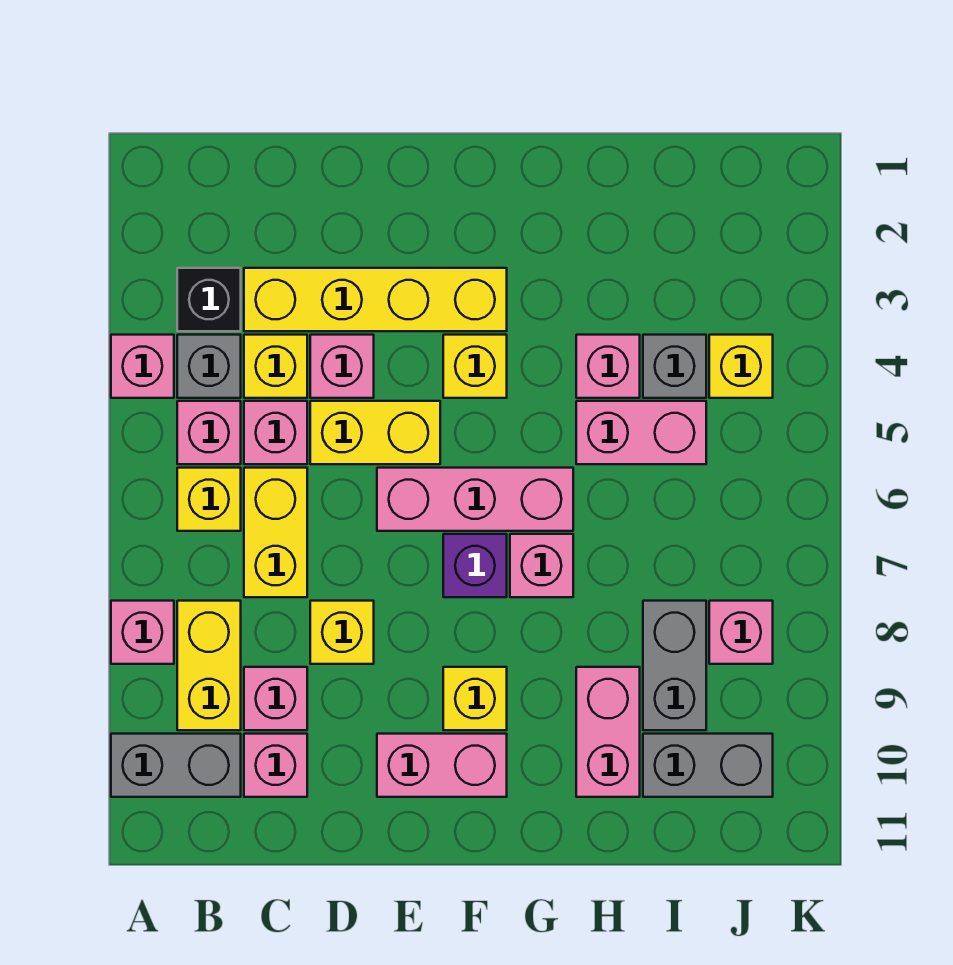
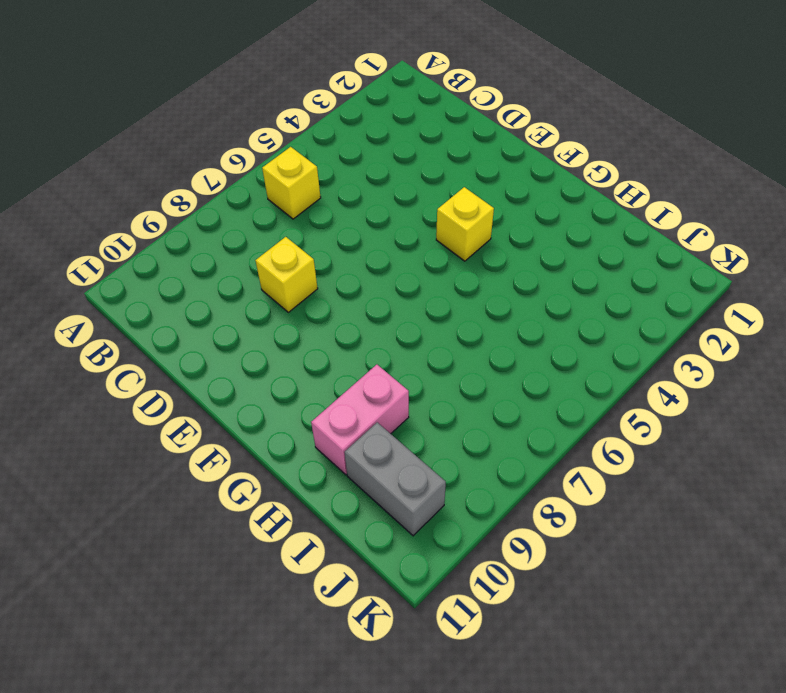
none -> pink brick A4 level 1
none -> pink brick A8 level 1
none -> grey brick A10:B10 level 1
none -> black brick B3 level 1

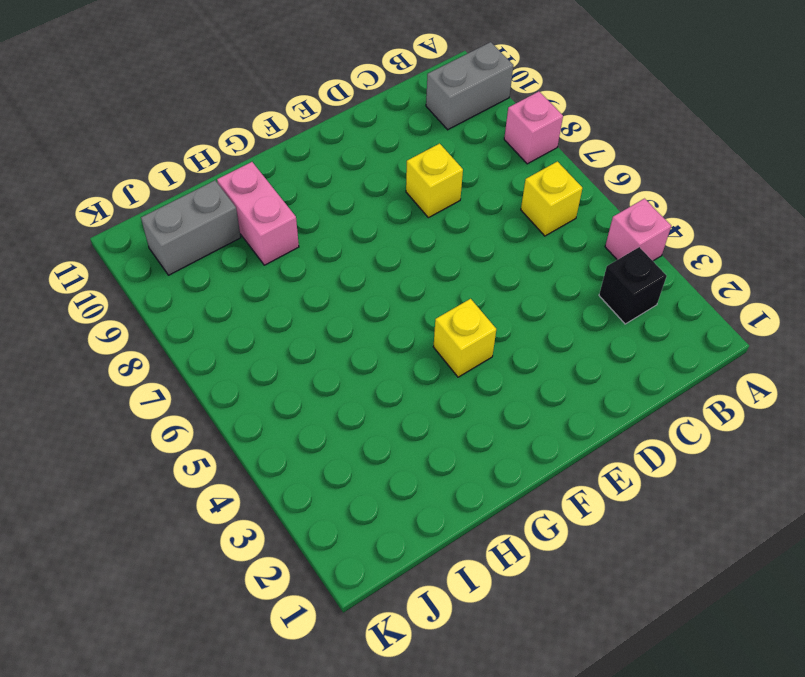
none -> grey brick B4 level 1
none -> pink brick B5 level 1
none -> yellow brick B8:B9 level 1
none -> yellow brick C3:F3 level 1

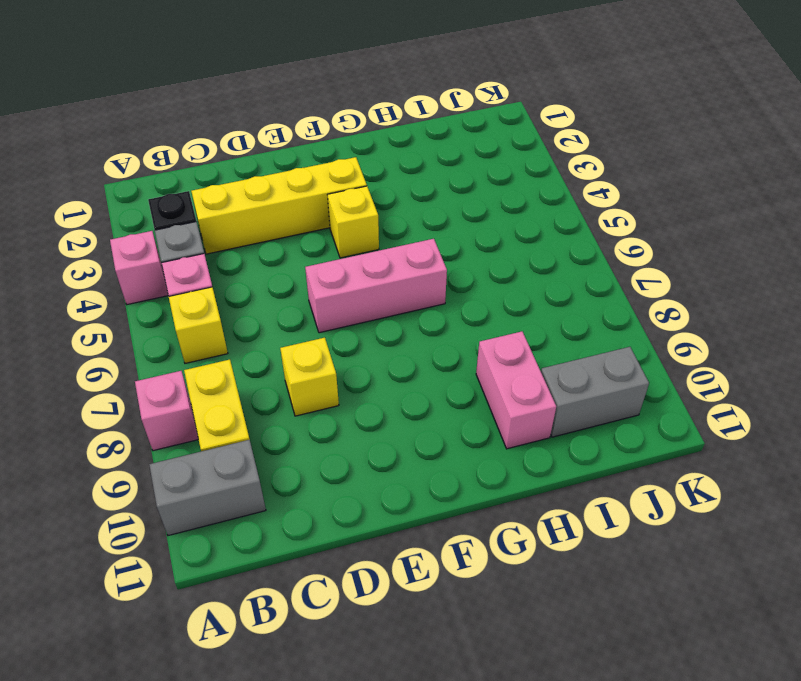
none -> yellow brick C4 level 1
none -> pink brick C5 level 1
none -> yellow brick C6:C7 level 1
none -> pink brick C9 level 1

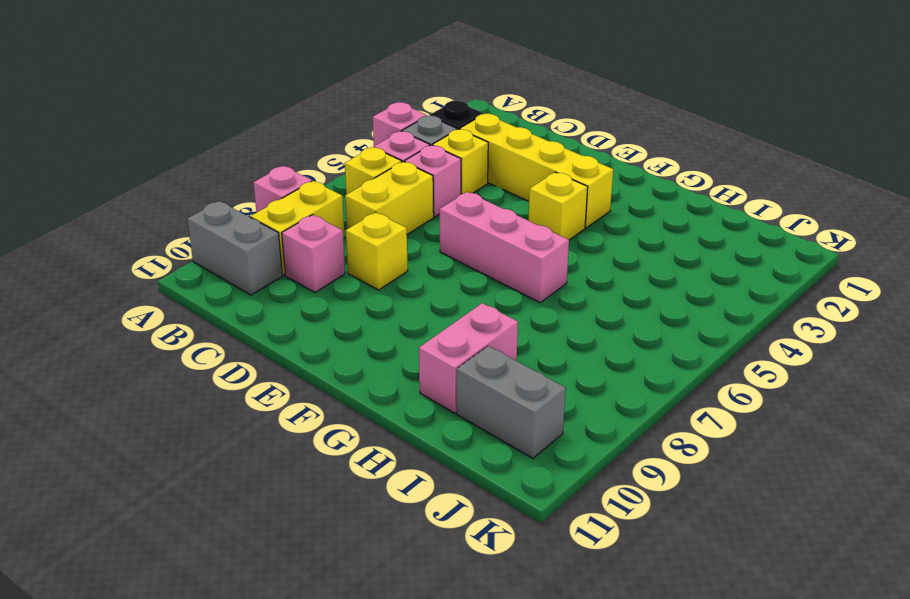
none -> pink brick C10 level 1
none -> pink brick D4 level 1
none -> yellow brick D5:E5 level 1
none -> pink brick E10:F10 level 1

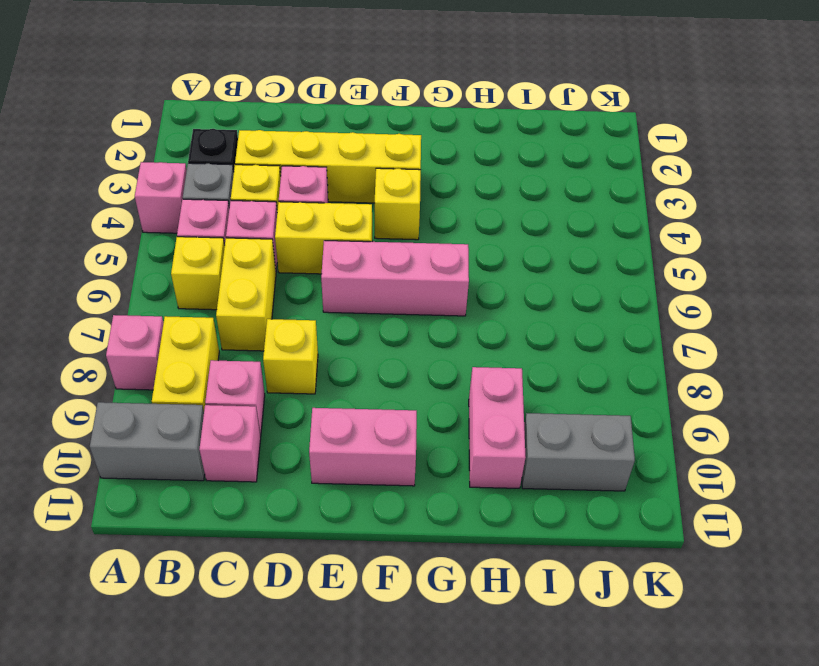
none -> purple brick F7 level 1
none -> yellow brick F9 level 1
none -> pink brick G7 level 1
none -> pink brick H4 level 1

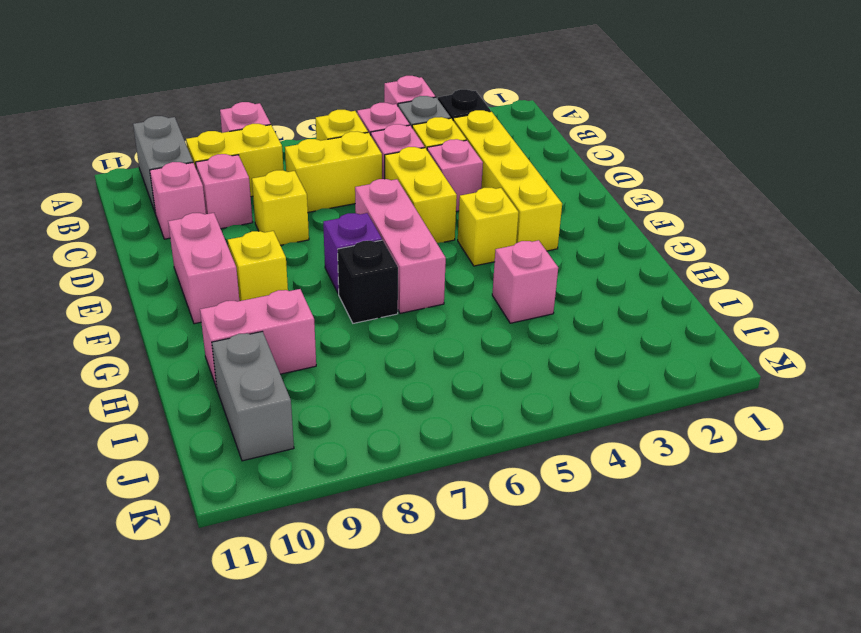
black brick G7 level 1 -> pink brick G7 level 1
none -> pink brick H5:I5 level 1
none -> grey brick I4 level 1
none -> grey brick I8:I9 level 1
none -> yellow brick J4 level 1

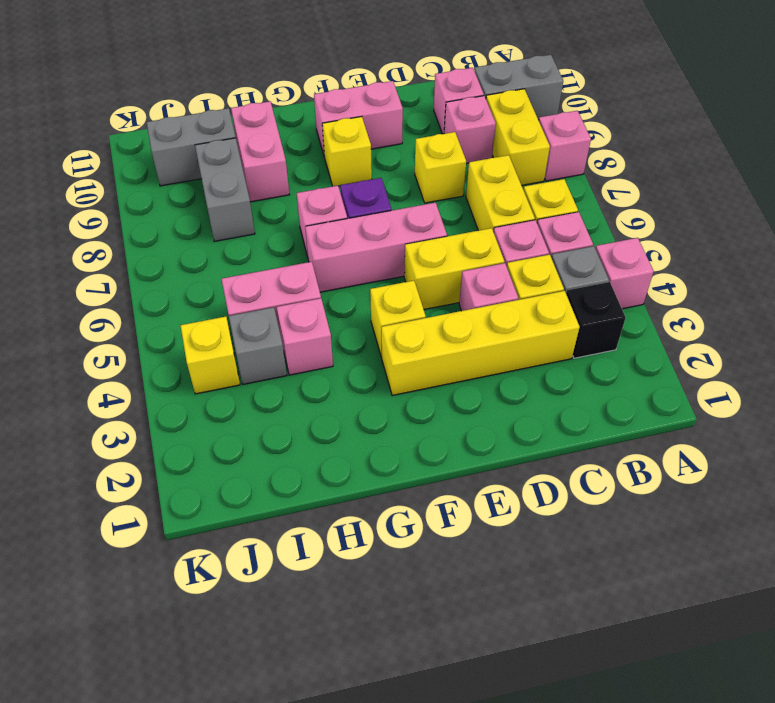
none -> pink brick J8 level 1

